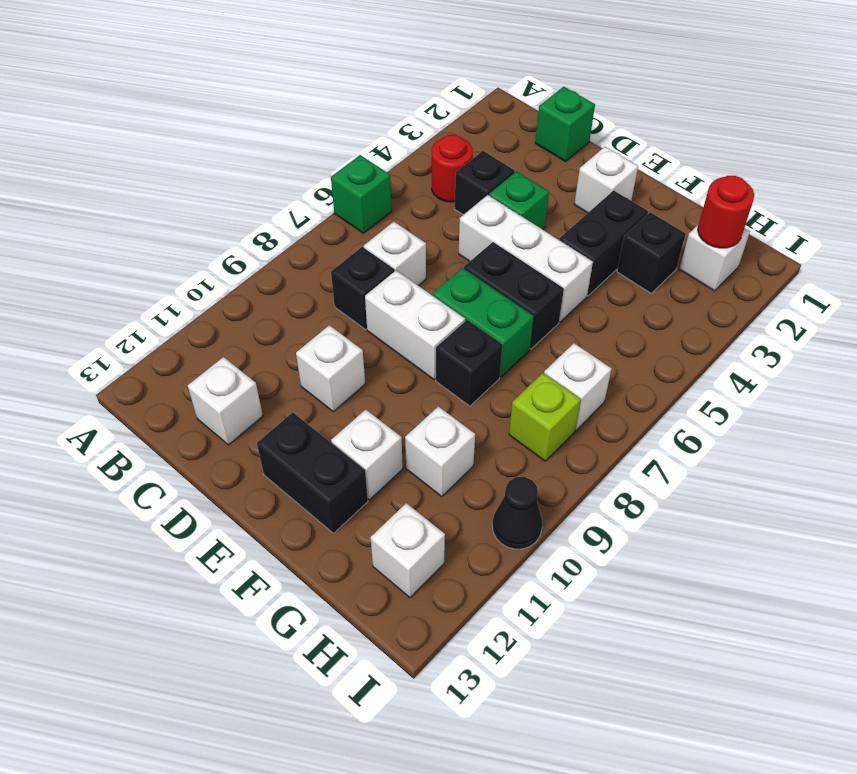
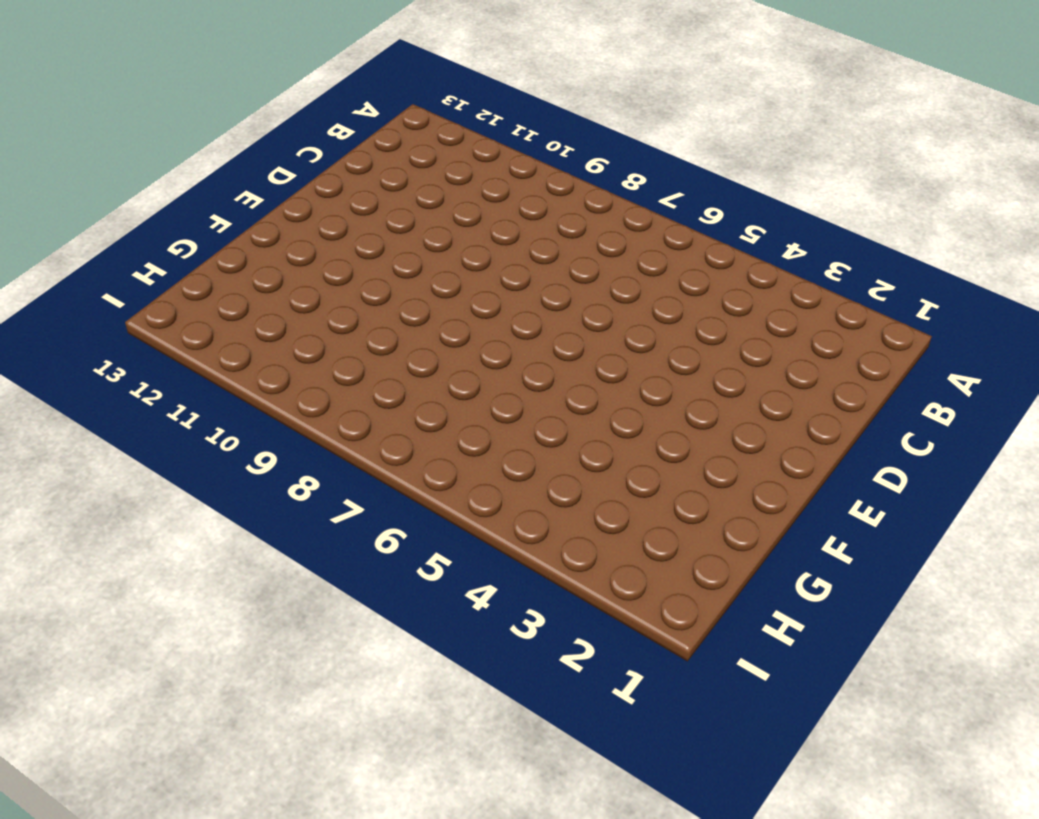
none -> green brick A6 level 1
none -> red round brick B4 level 1
none -> green brick C1 level 1

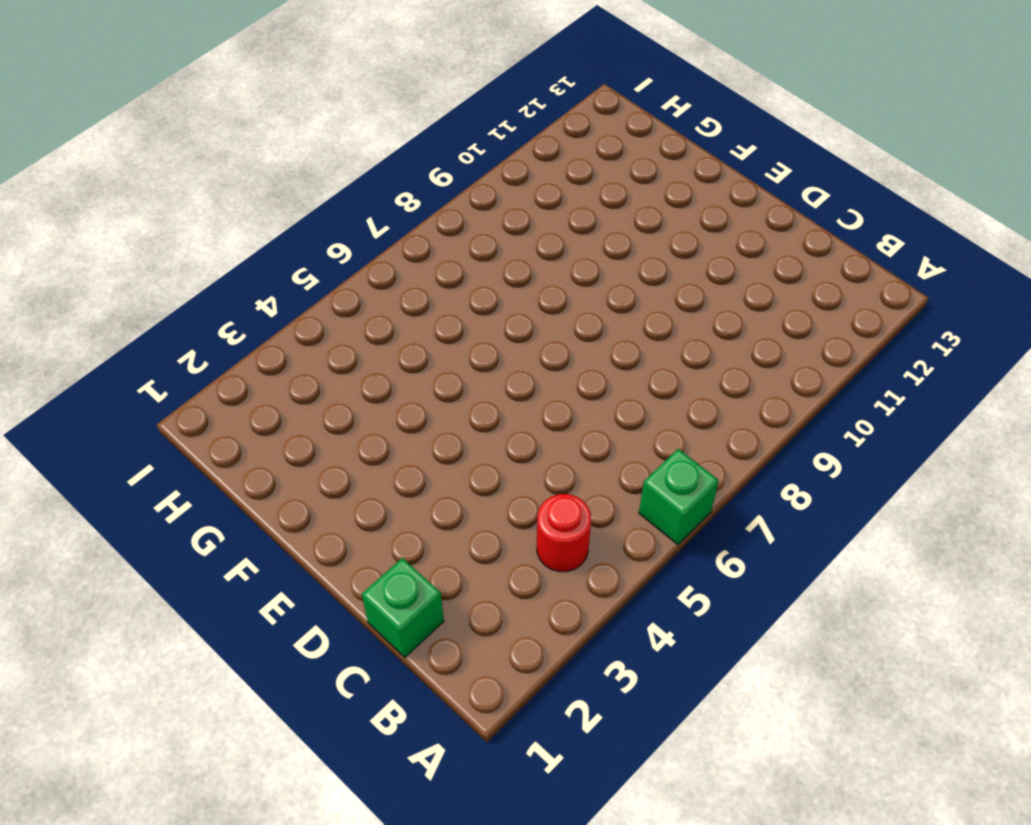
none -> black brick C4 level 1
none -> white brick C7 level 1
none -> black brick C8 level 1

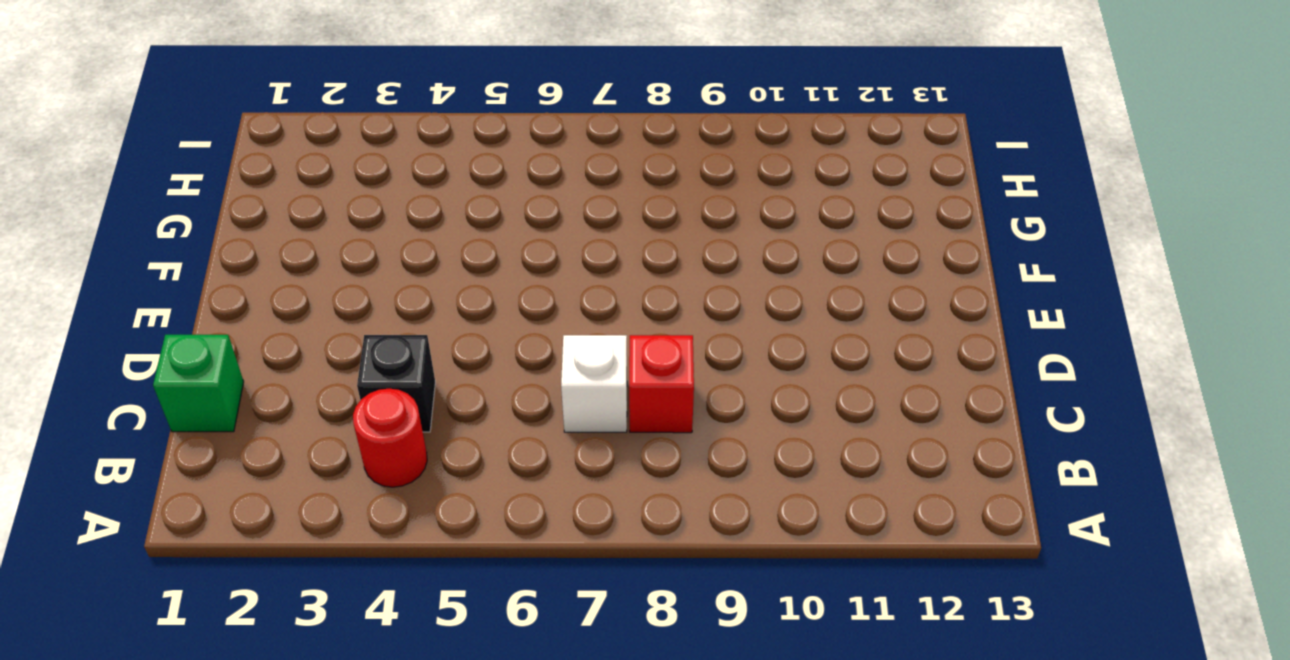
red brick C8 level 1 -> black brick C8 level 1
none -> green brick A6 level 1
none -> white brick C12 level 1
none -> green brick D4 level 1

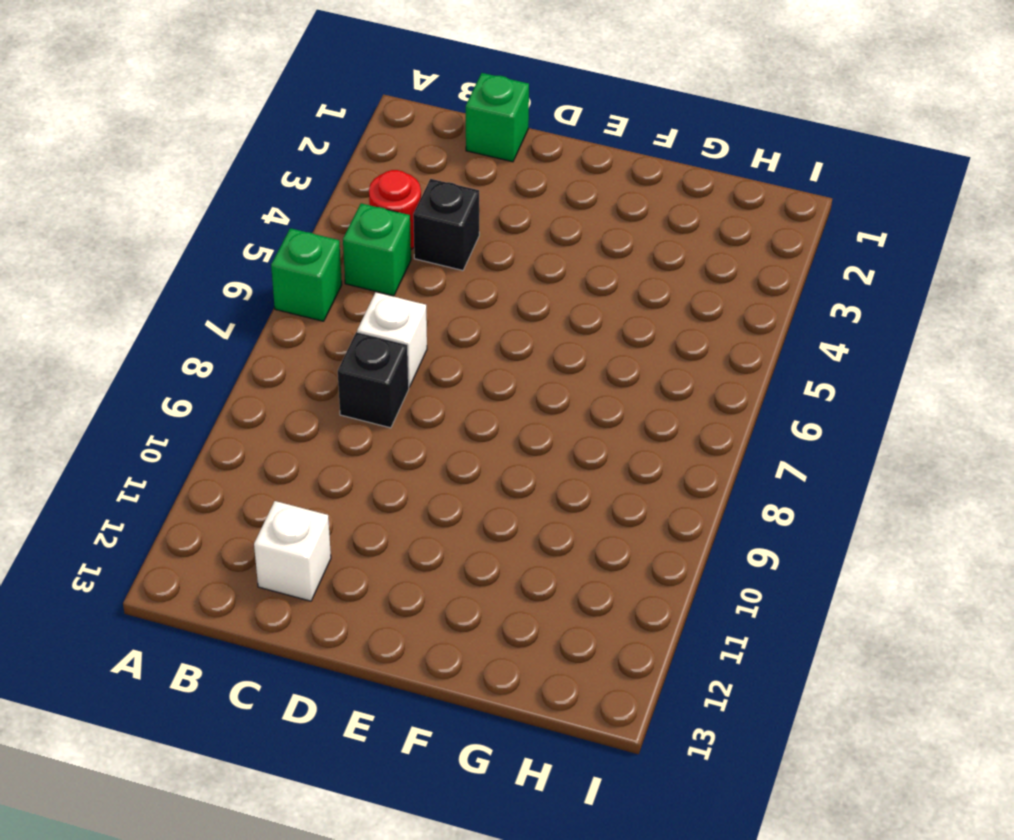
green brick B5 level 1 -> green brick D4 level 1
none -> white brick D5:F5 level 1
none -> white brick D8:E8 level 1
none -> white brick D10 level 1

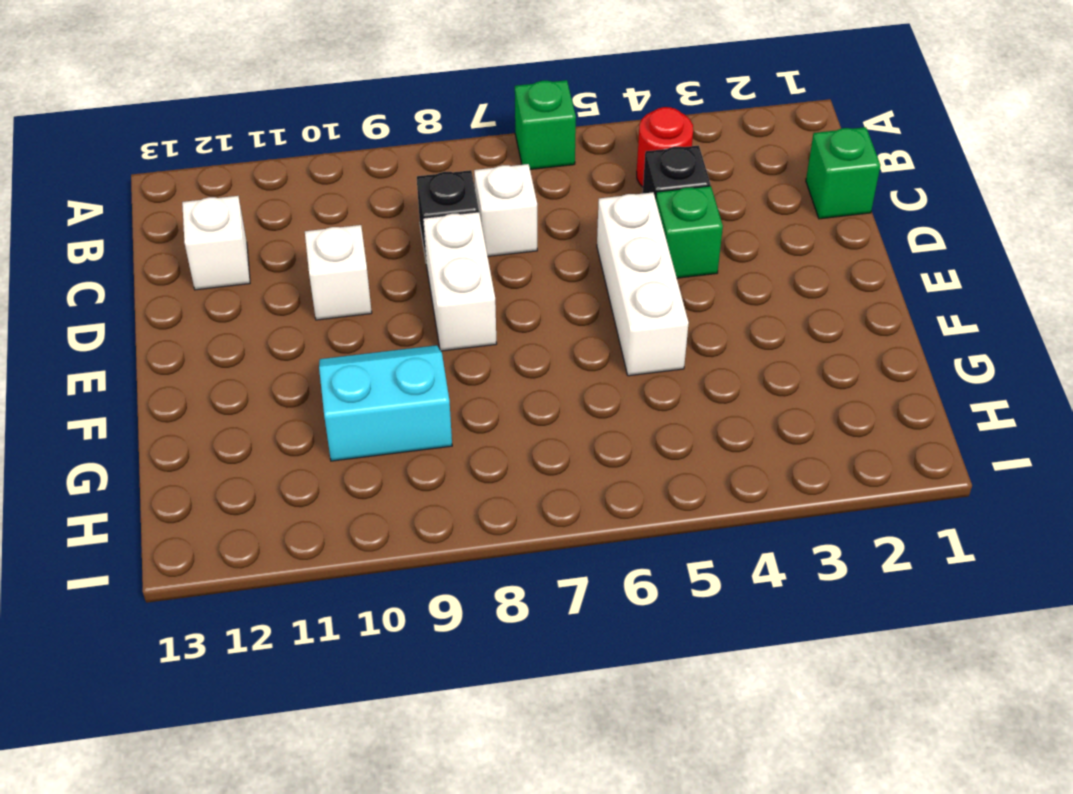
cyan slope F9:G10 level 1 top G -> white brick G10 level 1
none -> white brick E2 level 1
none -> black brick E6:F6 level 1
none -> green brick E7:F7 level 1

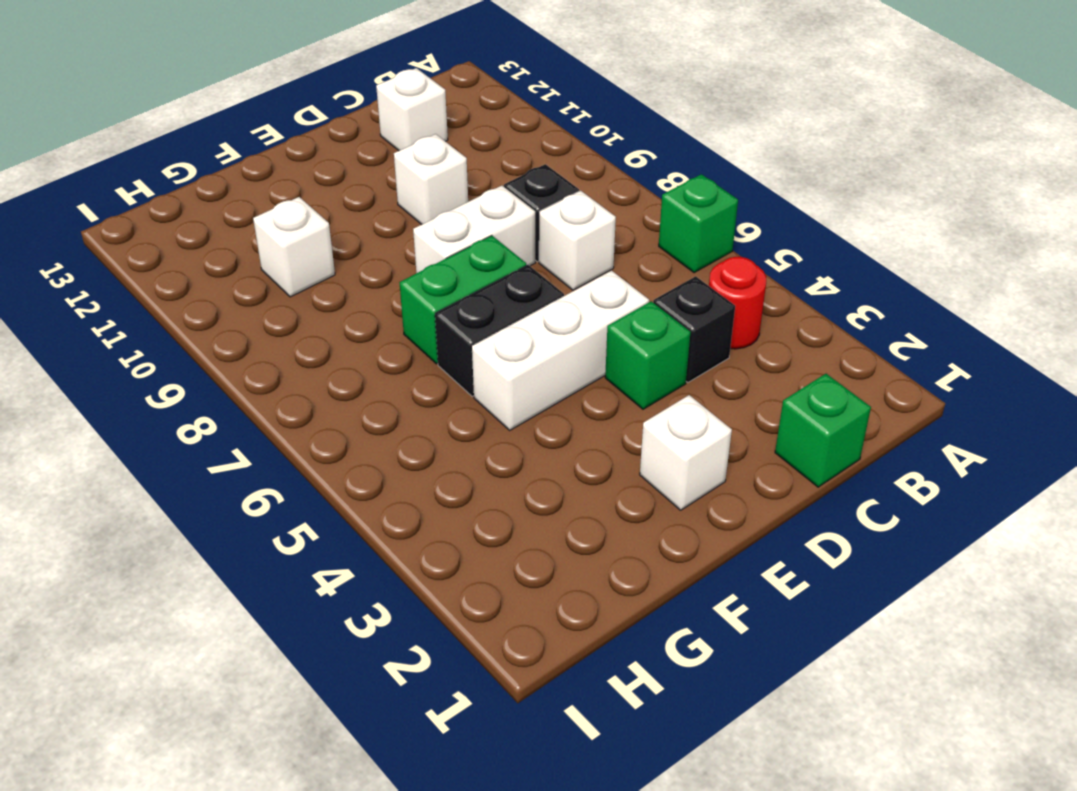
none -> black brick E12:F12 level 1
none -> black brick F3:F4 level 1
none -> black brick F8 level 1

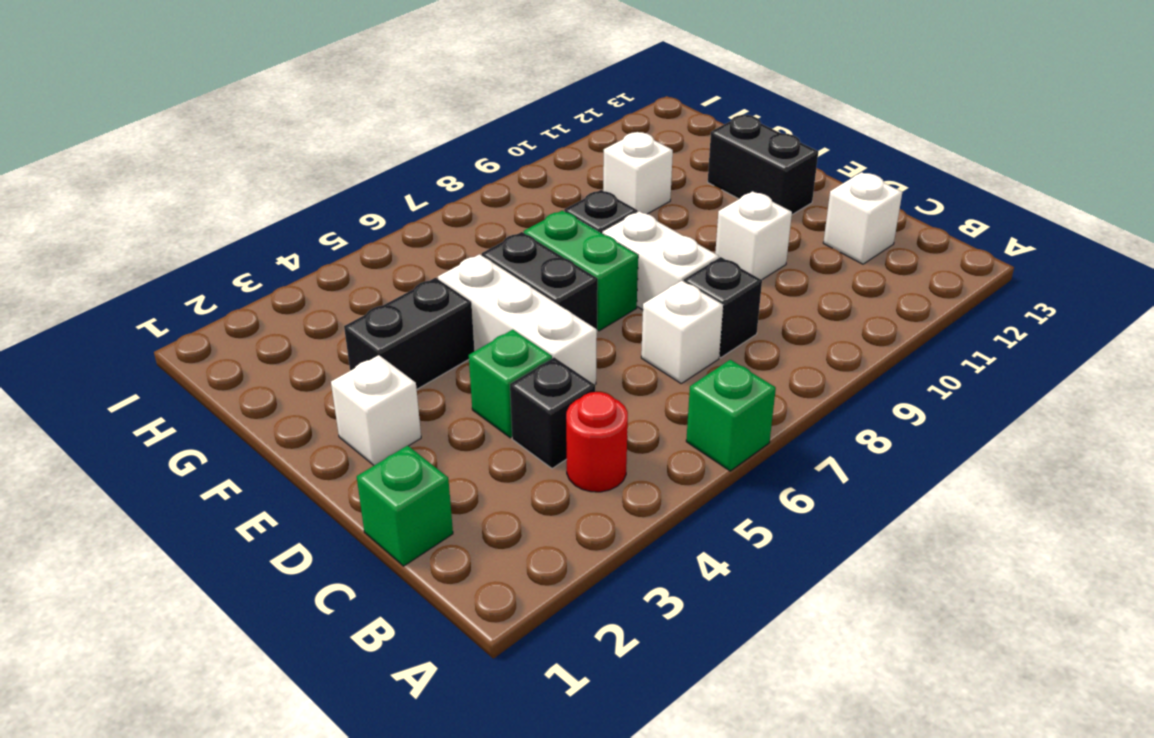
none -> white brick F11 level 1
none -> black brick G3 level 1
none -> white brick H2 level 1

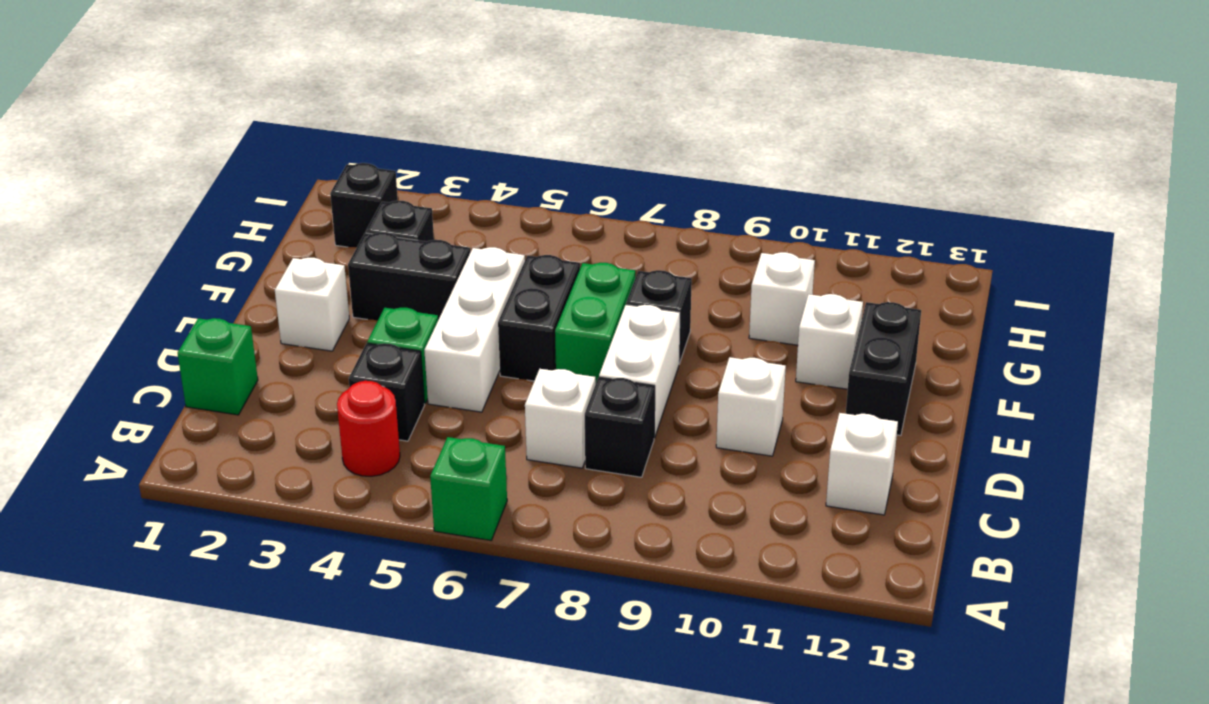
black brick H2 level 1 -> white brick H2 level 1
none -> white brick H7 level 1
none -> lime brick H8 level 1
none -> white brick H12 level 1

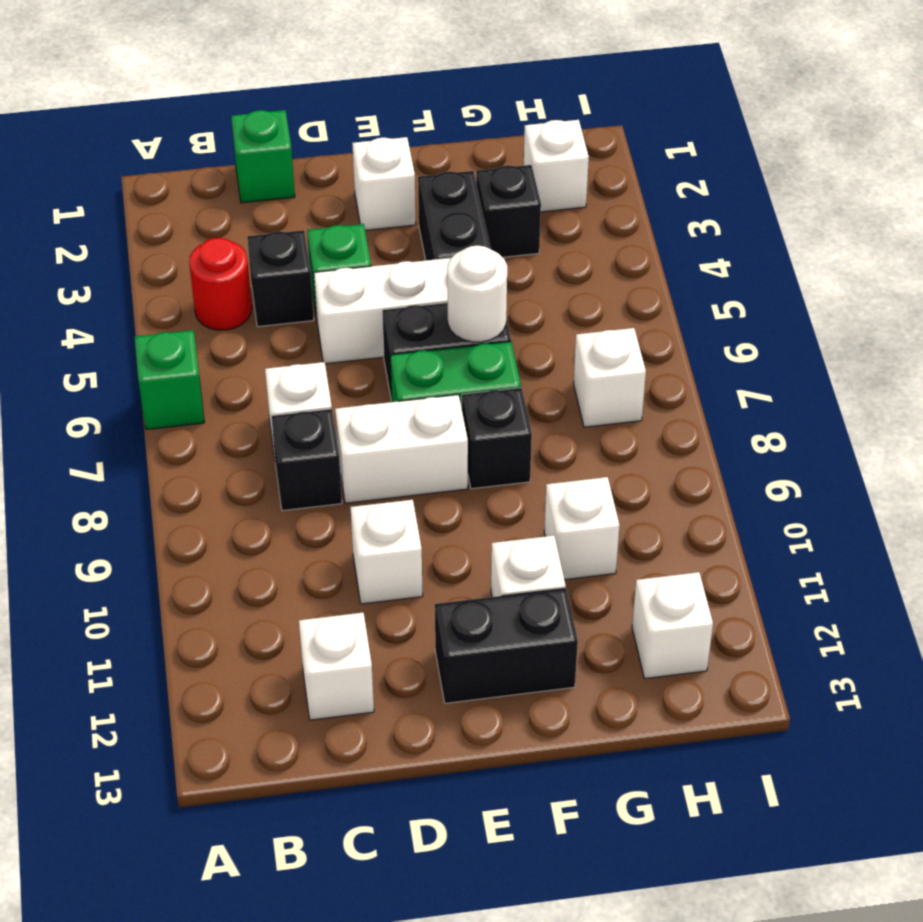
white round brick F6 level 2 -> none
none -> lime brick H8 level 1
none -> black cone I10 level 1
none -> red round brick H2 level 2

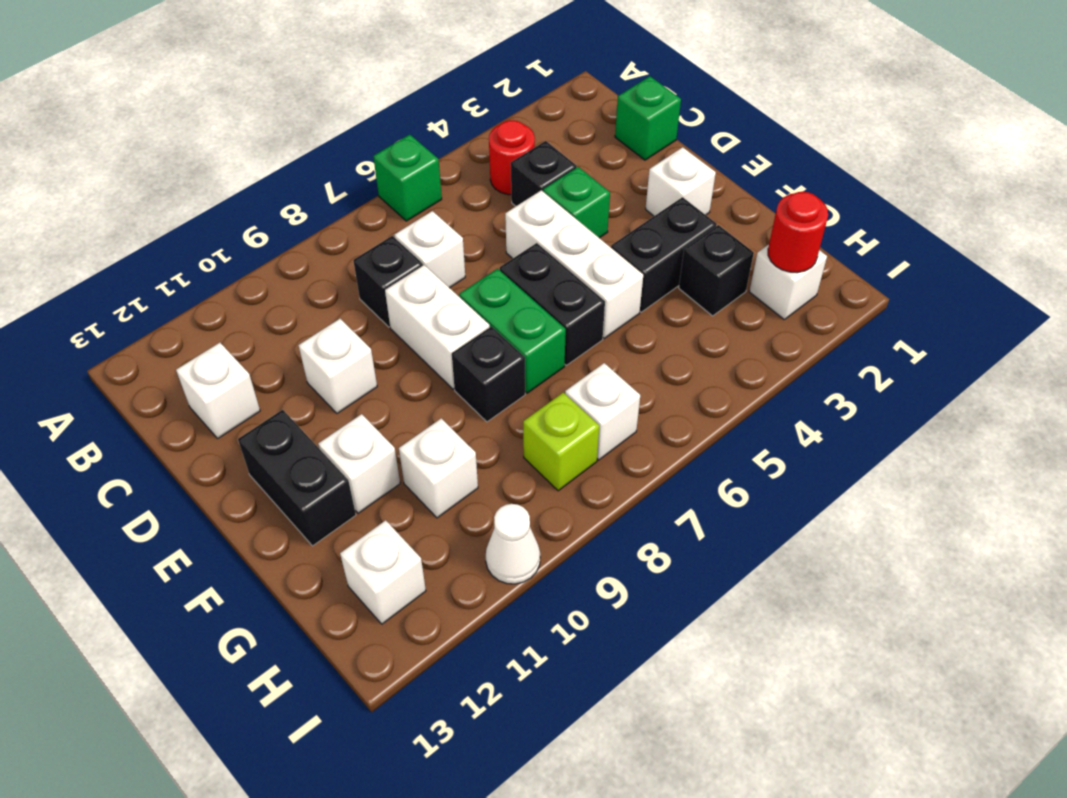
white cone I10 level 1 -> black cone I10 level 1

